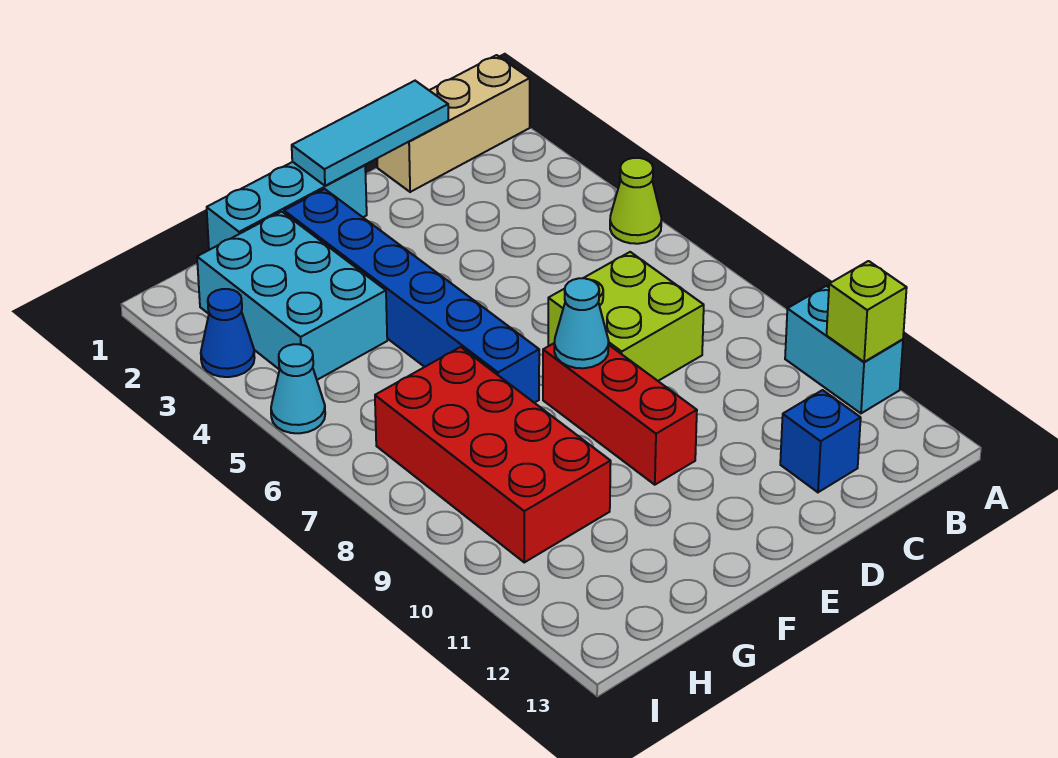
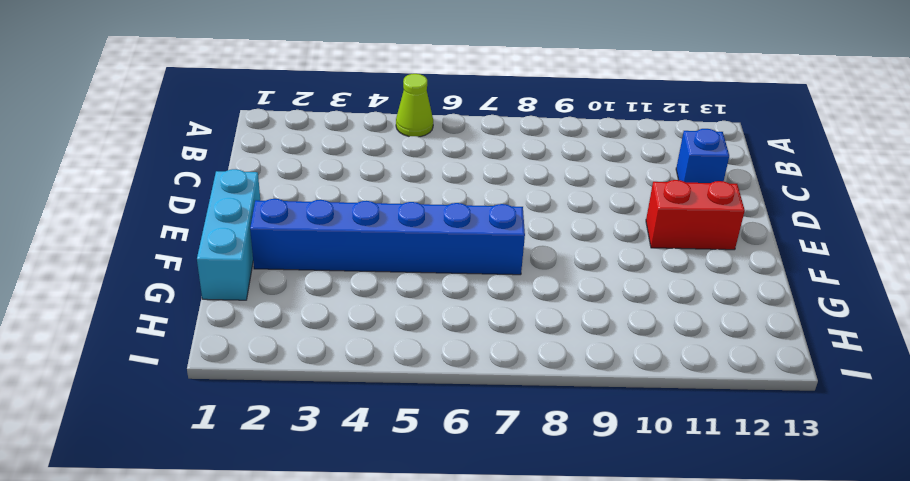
red brick E11:E12 level 1 -> none
none -> tan brick A1:C1 level 1
none -> cyan brick A10:A11 level 1
none -> lime brick C7:D8 level 1

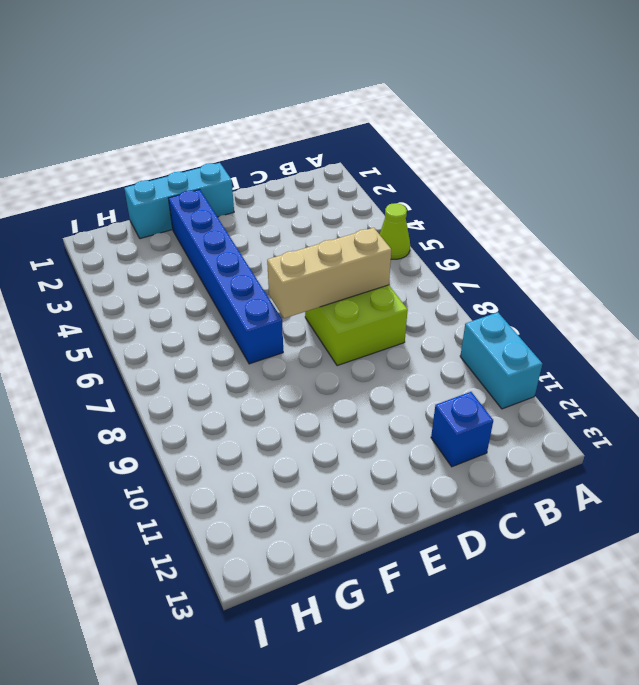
tan brick C7:E7 level 2 -> tan brick A1:C1 level 1
none -> red brick E8:E10 level 1
none -> cyan brick G2:H4 level 1
none -> red brick G7:H10 level 1

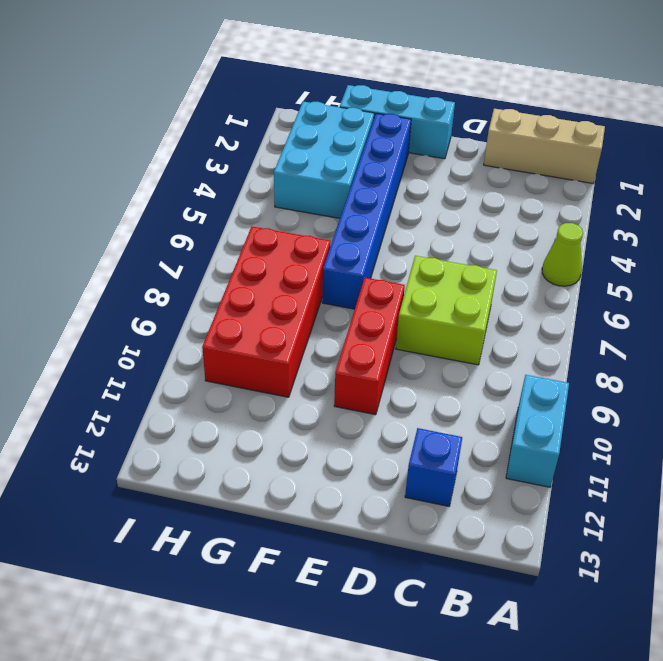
none -> blue cone I3 level 1
none -> cyan cone I5 level 1
none -> lime brick A11 level 2

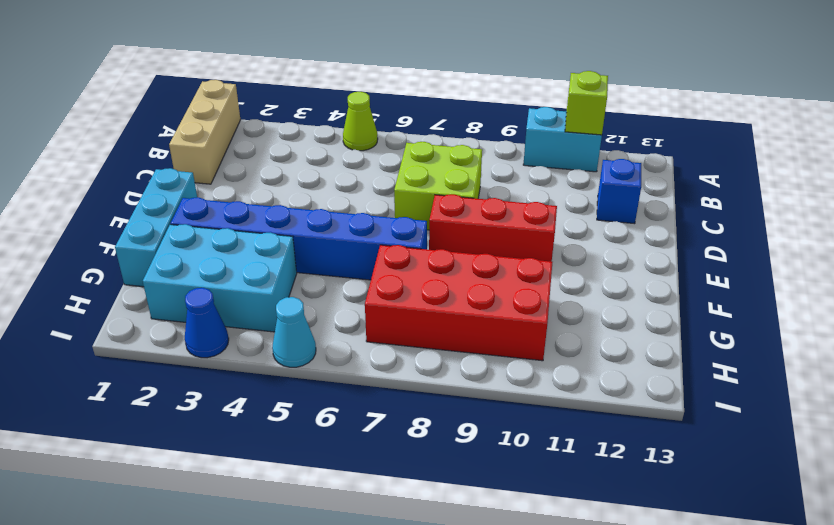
none -> cyan tile C1:E1 level 2
none -> cyan cone E8 level 2

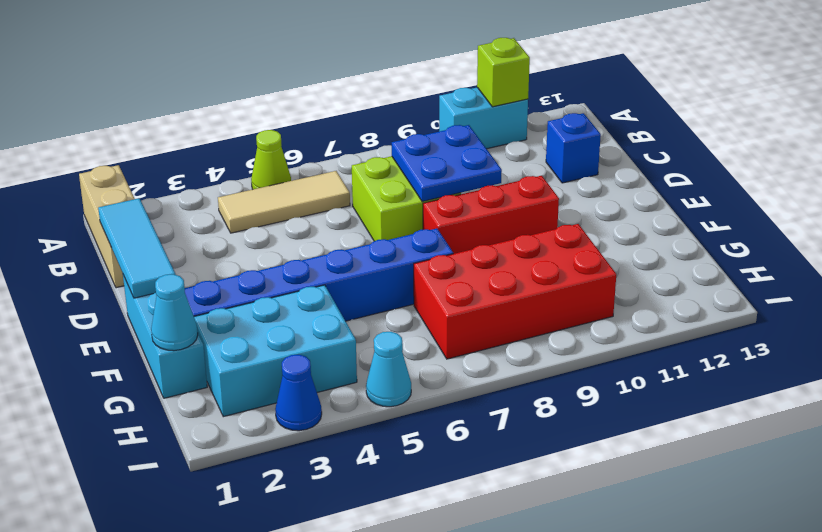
tan tile B4:B6 level 1 -> none
blue plate C8:D9 level 2 -> none
cyan cone G1 level 2 -> cyan cone E8 level 2

